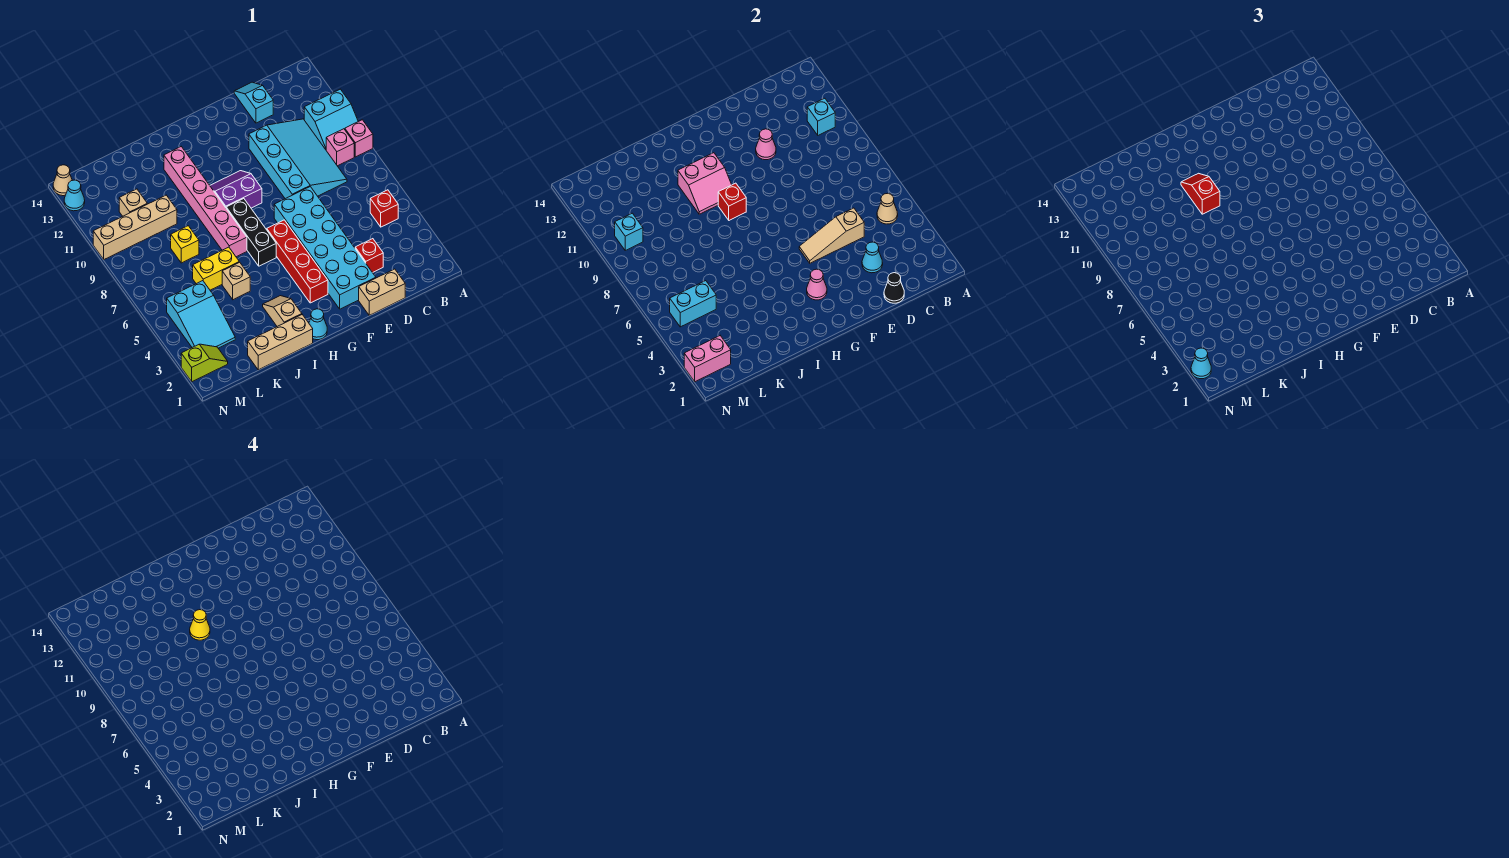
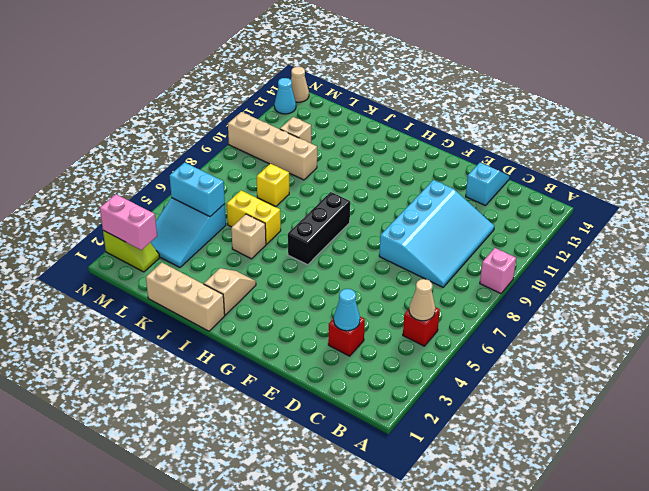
none -> cyan slope A10:B11 level 1 top 11
none -> pink brick B9 level 1
none -> tan brick D1:E1 level 1
none -> cyan brick E2:F7 level 1

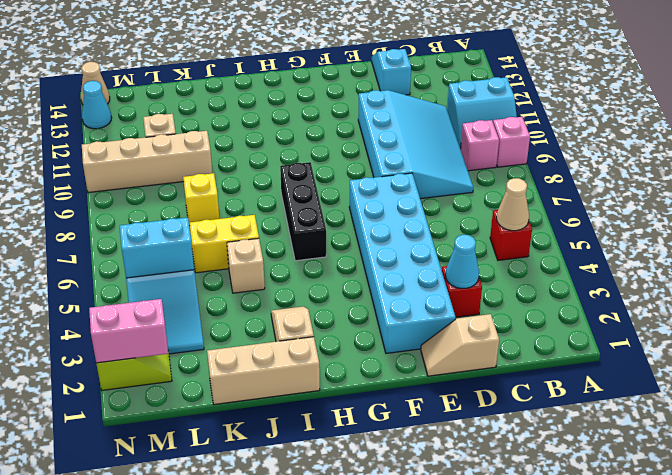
tan slope D1:E1 level 1 top D -> tan brick D1:E1 level 1
none -> red brick G3:G6 level 1
none -> purple slope G9:H10 level 1 top 9
none -> cyan cone H1 level 1
none -> pink brick I7:I12 level 1

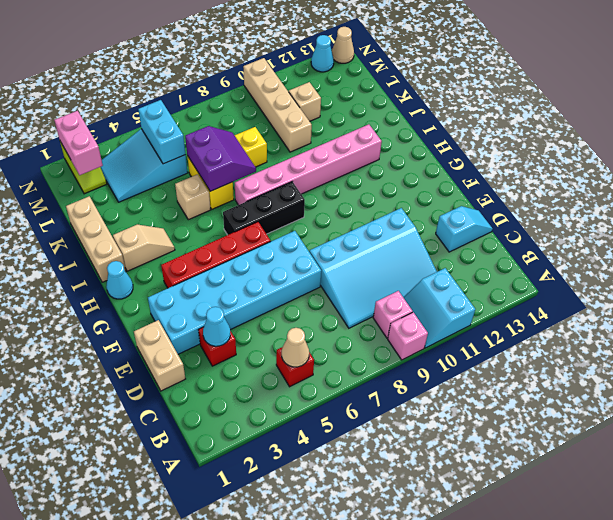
purple slope J6:K7 level 2 top 6 -> purple slope G9:H10 level 1 top 9
none -> cyan brick B11 level 2
none -> black cone D1 level 2
none -> tan slope D5:F5 level 2 top D
none -> pink cone E11 level 2

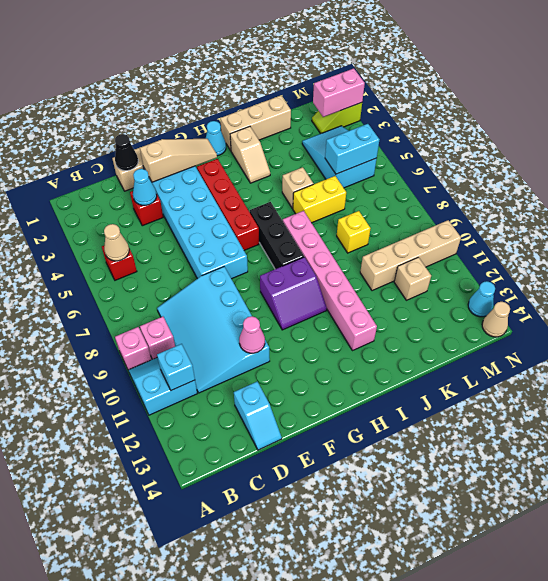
tan slope E2:G2 level 2 top E -> tan slope D5:F5 level 2 top D
none -> pink cone G3 level 2
none -> red brick H9 level 2
none -> pink slope H10:I11 level 2 top 11
none -> cyan brick M10 level 2

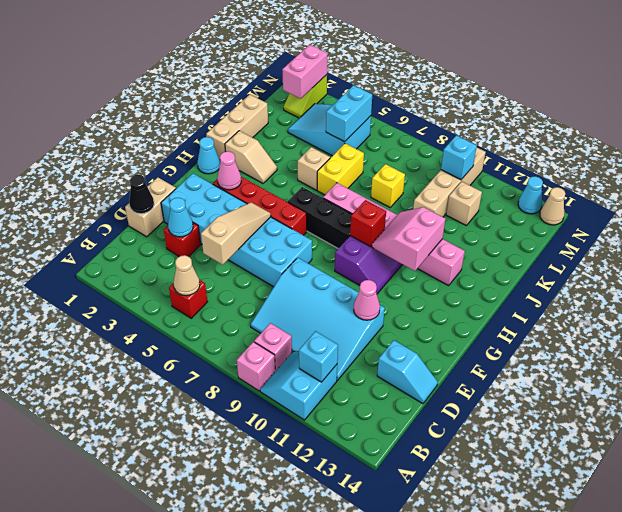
none -> red slope I10:I11 level 3 top 10
none -> cyan cone N2 level 3
none -> yellow cone I10 level 4

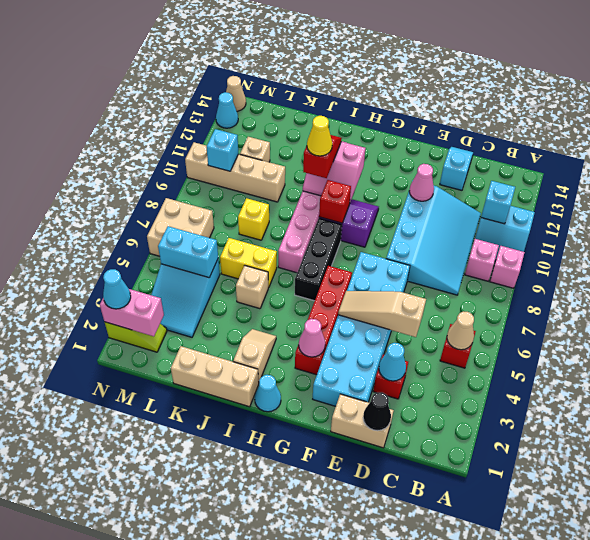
tan brick M6:N7 level 1 -> none

